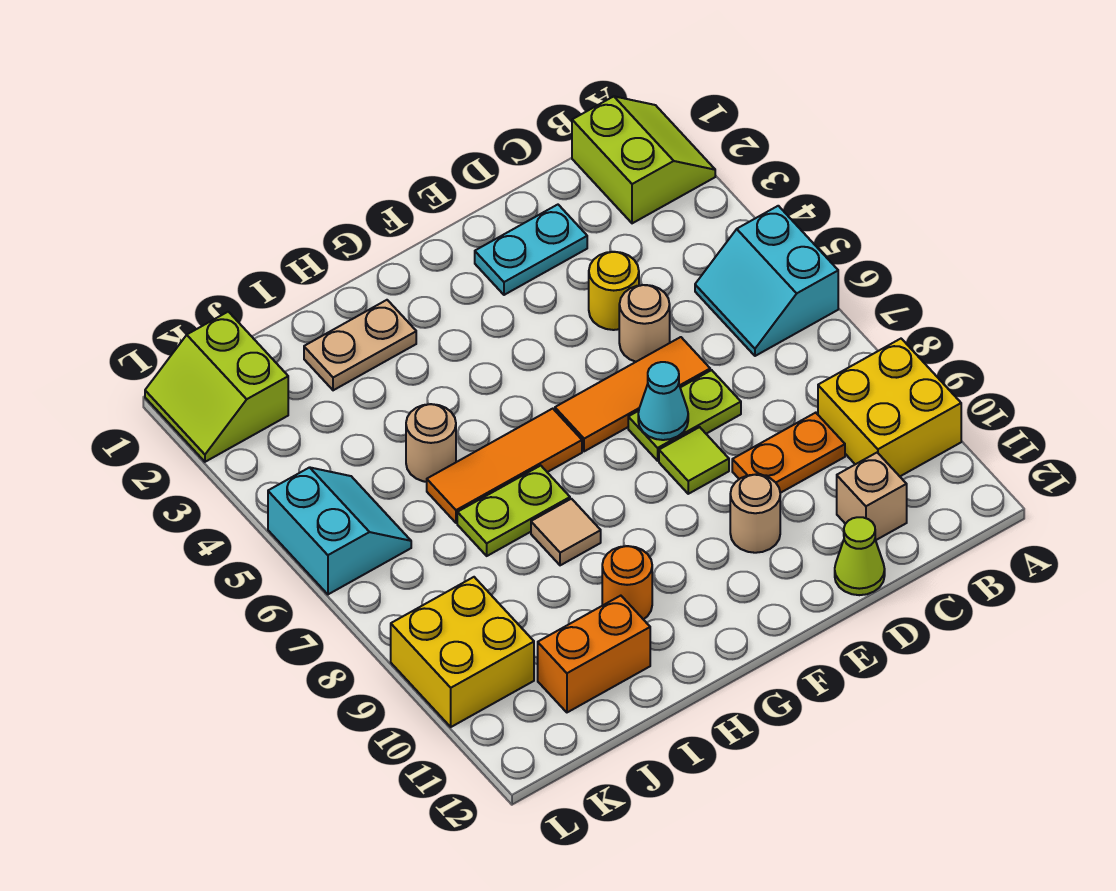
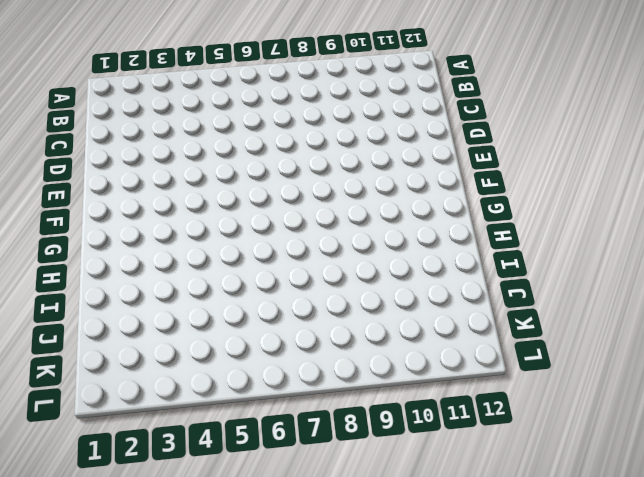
none -> lime slope A1:B2 level 1 top B
none -> cyan slope A5:B6 level 1 top A
none -> yellow brick A9:B10 level 1

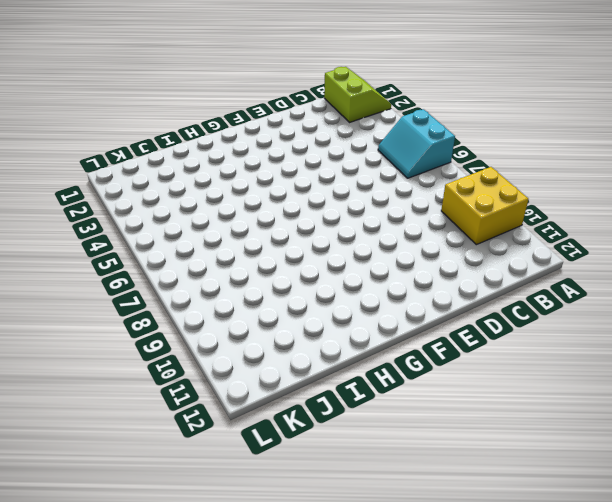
none -> orange plate C9:D9 level 1
none -> tan brick C11 level 1
none -> cyan plate D2:E2 level 1

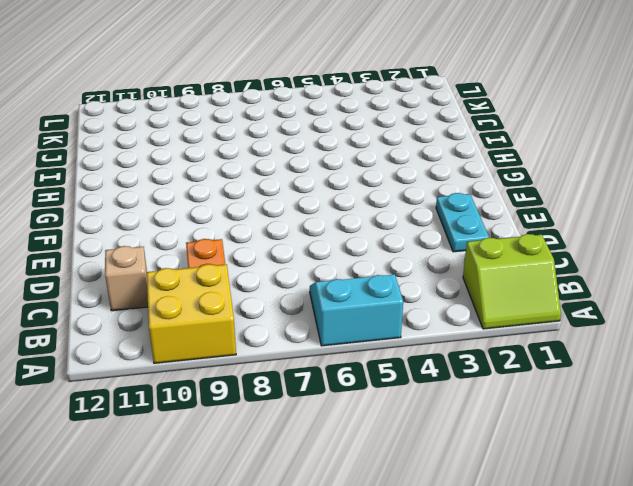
none -> yellow round brick D4 level 1
none -> tan round brick D5 level 1
none -> orange tile D6:F6 level 1

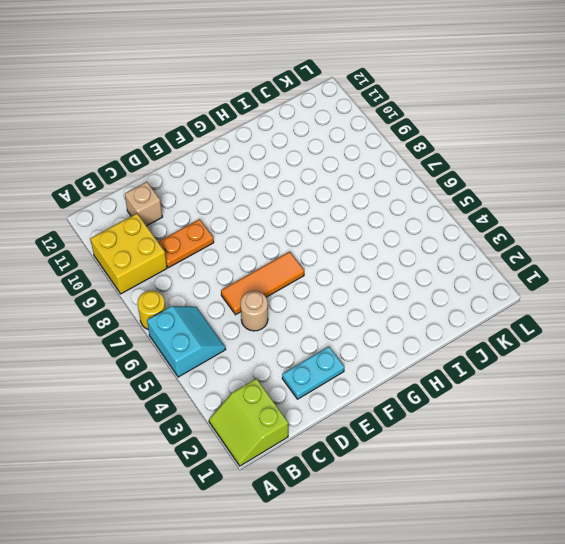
yellow round brick A7 level 1 -> yellow round brick D4 level 1
none -> lime plate D7:E7 level 1
none -> lime cone D12 level 1
none -> lime tile E8 level 1

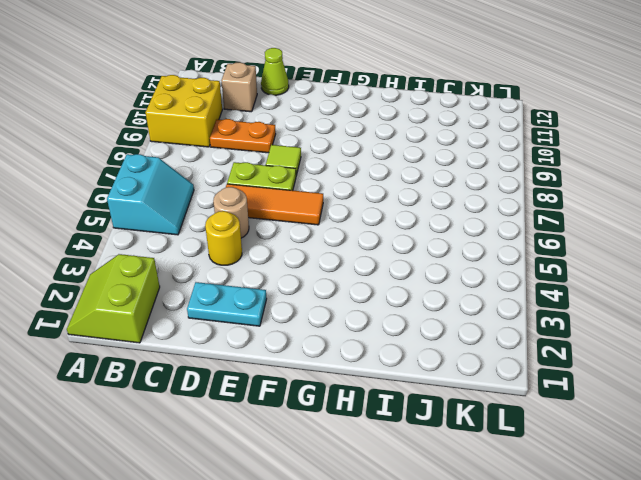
none -> tan round brick E10 level 1
none -> orange tile G6:I6 level 1
none -> tan plate H2:I2 level 1

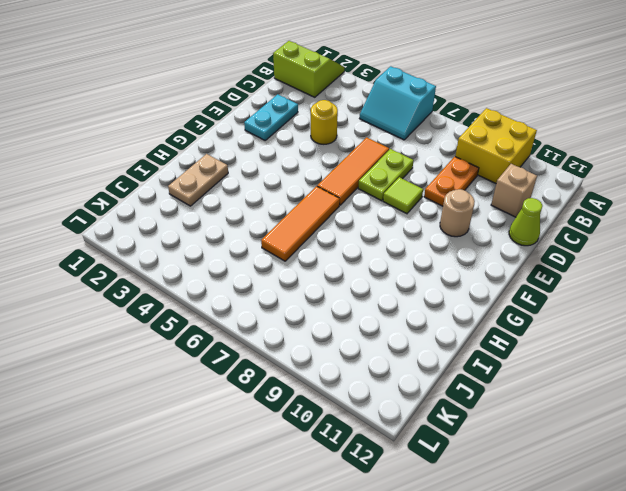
none -> tan round brick D5 level 1
none -> lime plate H7:I7 level 1
none -> tan tile H8 level 1

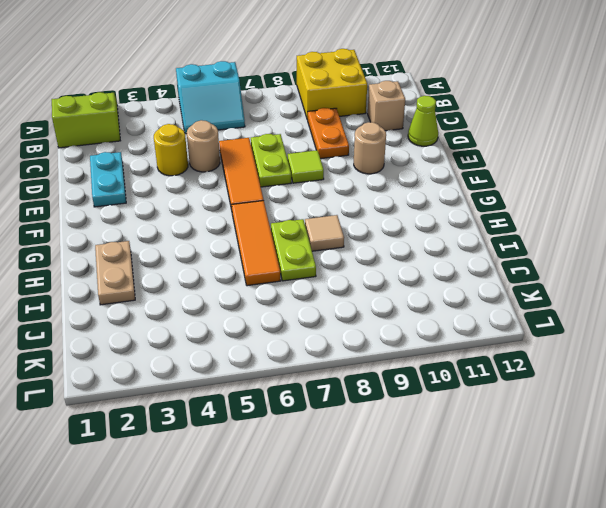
none -> orange round brick H10 level 1
none -> tan round brick I5 level 1
none -> orange brick I11:J11 level 1

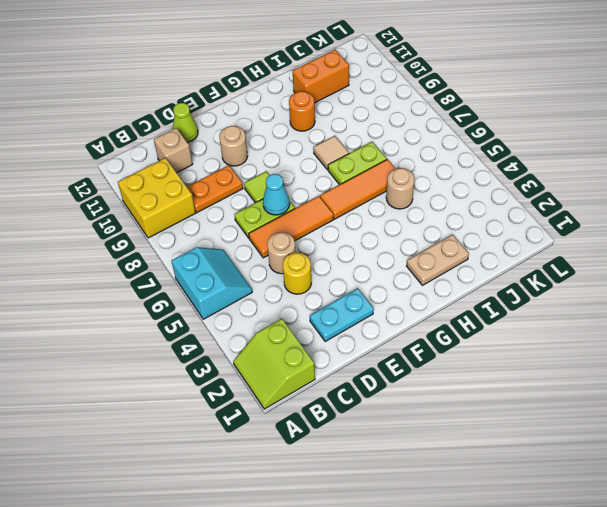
none -> lime slope K1:L2 level 1 top K
none -> cyan slope K5:L6 level 1 top L
none -> yellow brick K9:L10 level 1

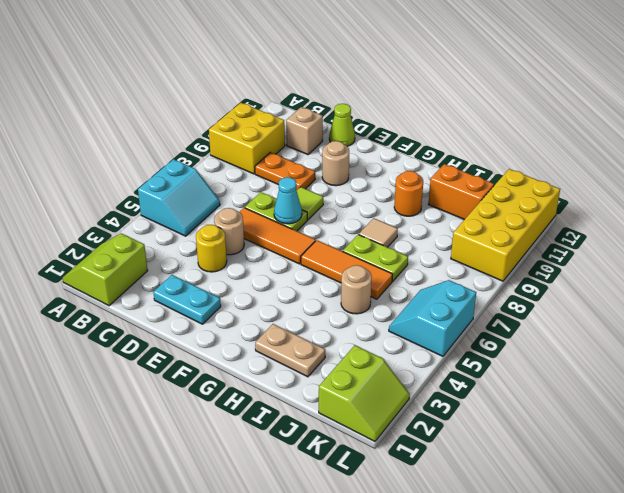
yellow brick K9:L12 level 1 -> yellow brick K9:L10 level 1

